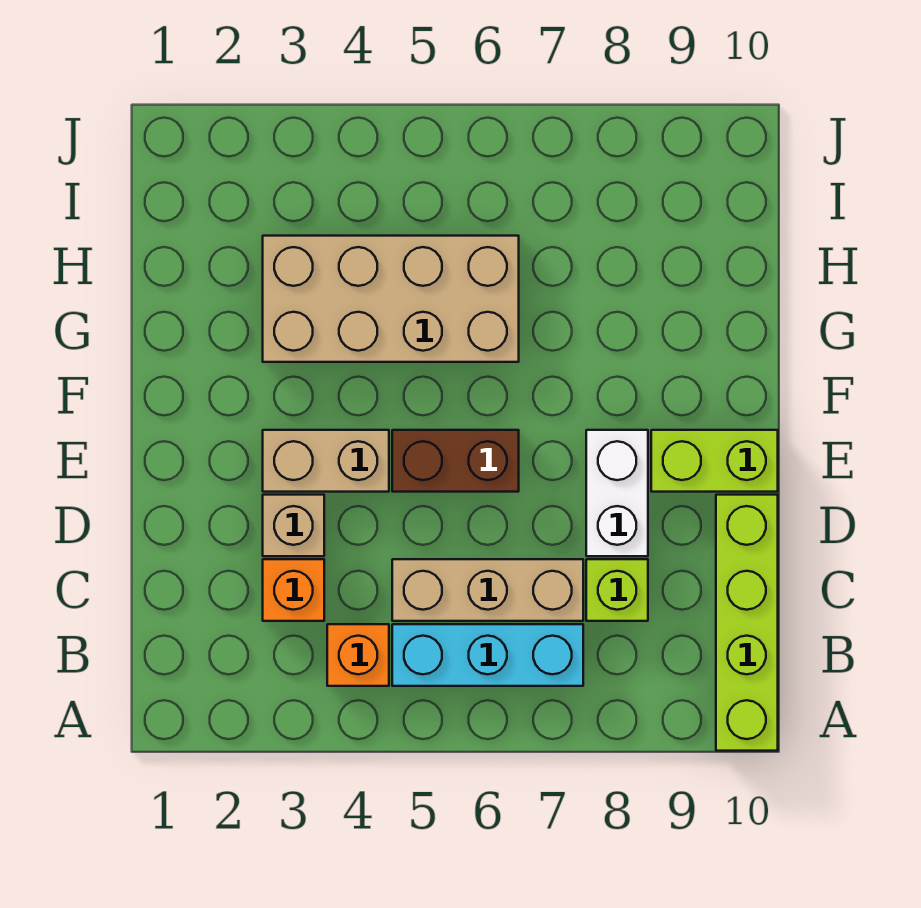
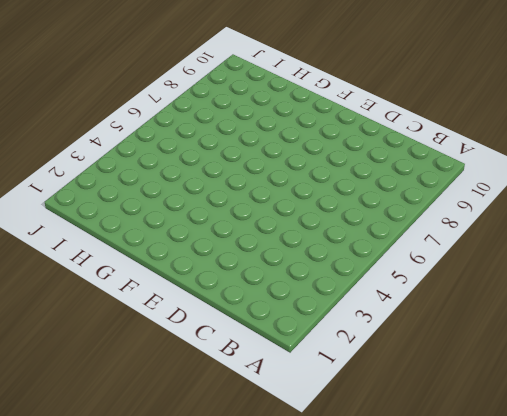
none -> lime brick A10:D10 level 1
none -> orange brick B4 level 1
none -> cyan brick B5:B7 level 1

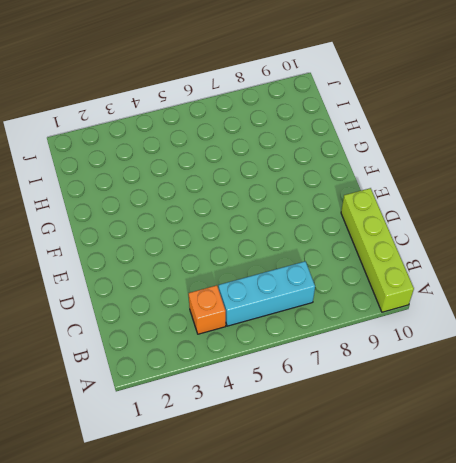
none -> orange brick C3 level 1
none -> tan brick C5:C7 level 1
none -> lime brick C8 level 1

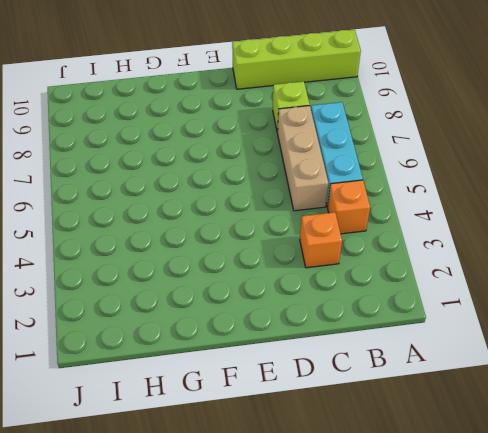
none -> tan brick D3 level 1
none -> white brick D8:E8 level 1
none -> tan brick E3:E4 level 1

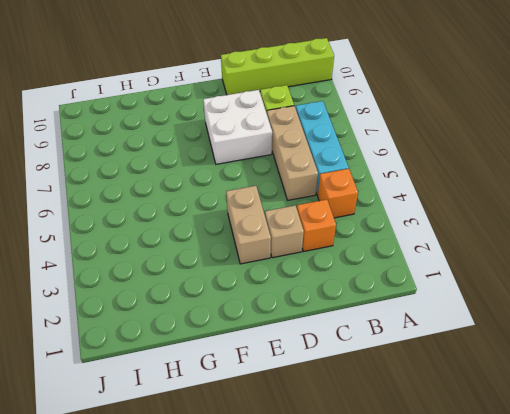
white brick D7:E8 level 1 -> white brick D8:E8 level 1
none -> brown brick E5:E6 level 1
none -> lime brick E9:E10 level 1
none -> tan brick G3:H6 level 1

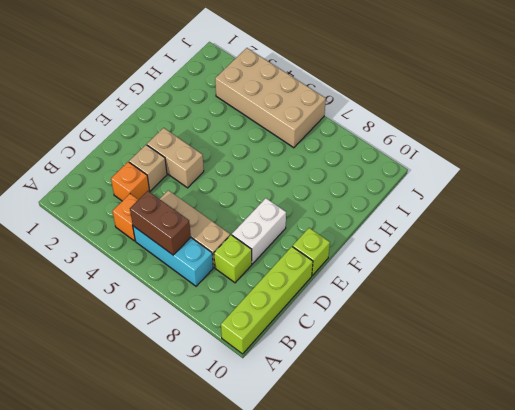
brown brick B5:B6 level 2 -> brown brick E5:E6 level 1
lime brick E10 level 1 -> lime brick E9:E10 level 1
tan brick I3:J6 level 1 -> tan brick G3:H6 level 1

